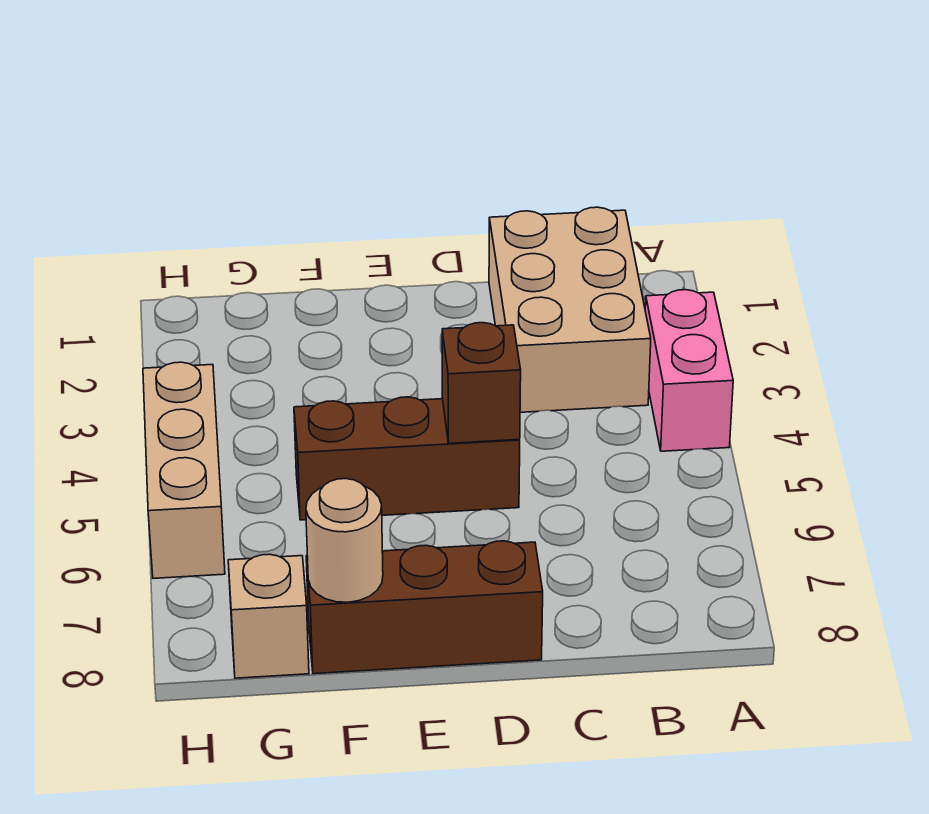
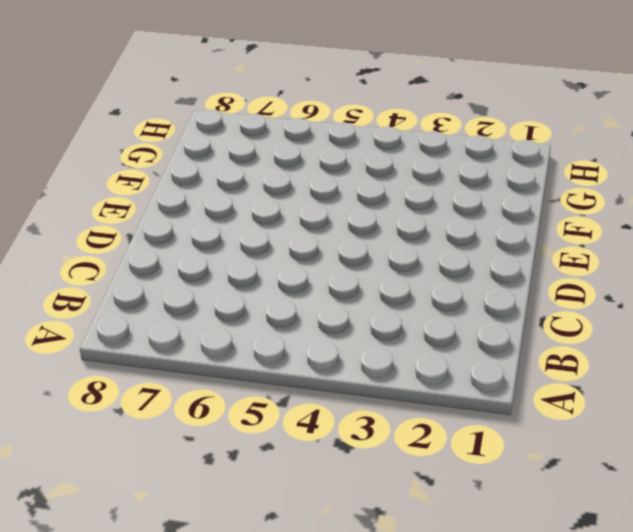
none -> pink brick A3:A4 level 1
none -> tan brick B1:C3 level 1

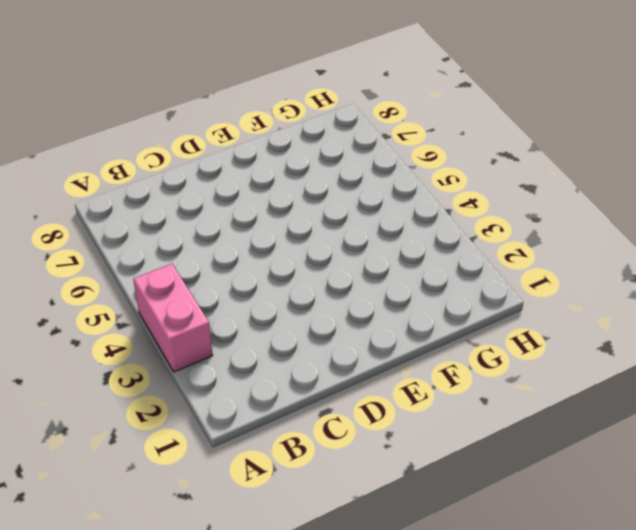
none -> tan brick B1:C3 level 1
none -> brown brick D5:F5 level 1

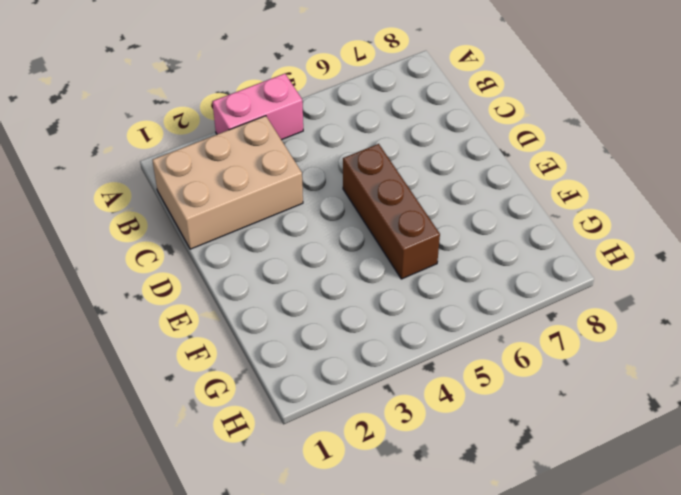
none -> brown brick D8:F8 level 1
none -> tan brick G8 level 1

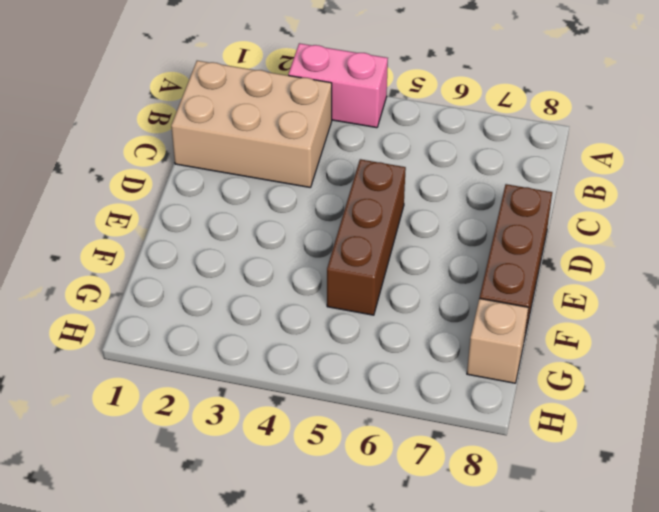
none -> tan brick H4:H6 level 1
none -> brown brick D5 level 2

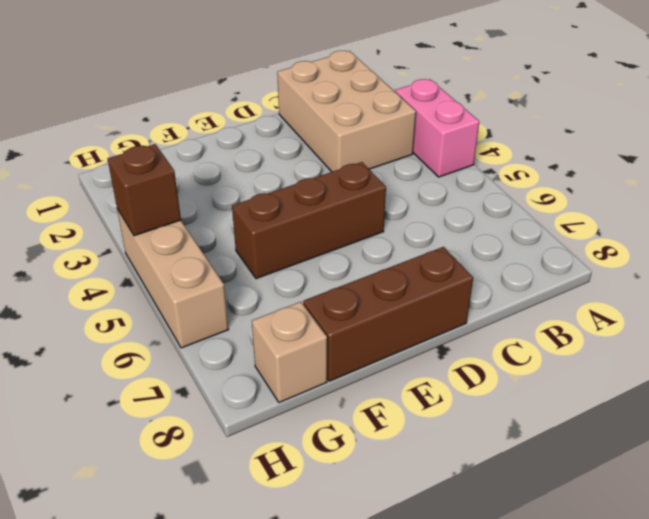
brown brick H4 level 2 -> brown brick D5 level 2
none -> tan round brick F8 level 2

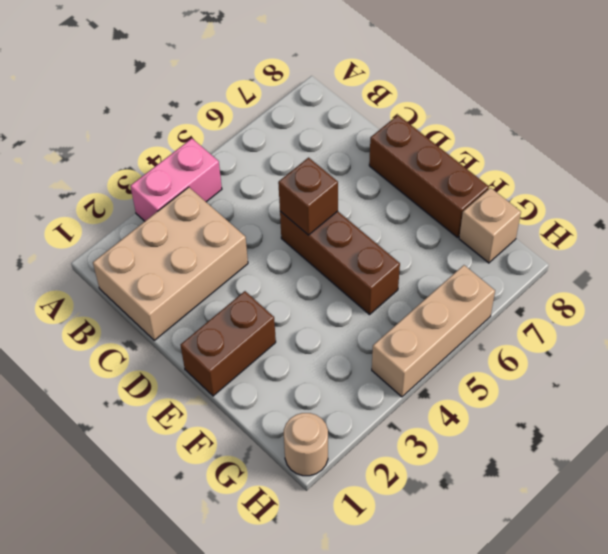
brown brick E1:E2 level 1 -> none
tan round brick H1 level 1 -> tan round brick F8 level 2

